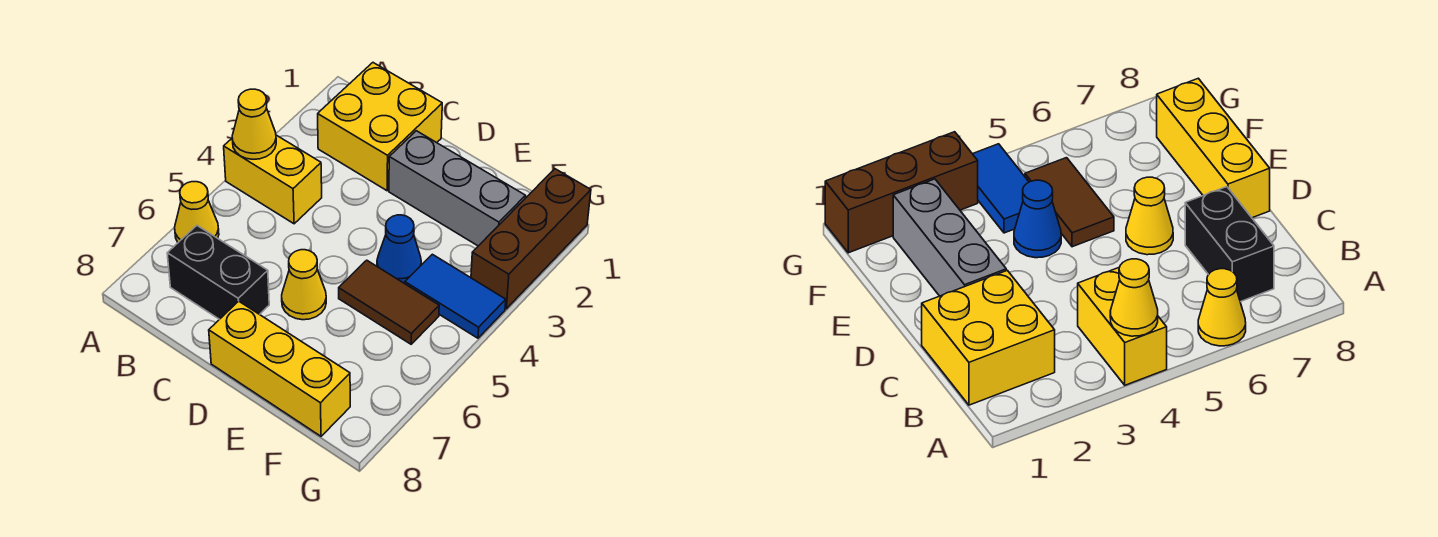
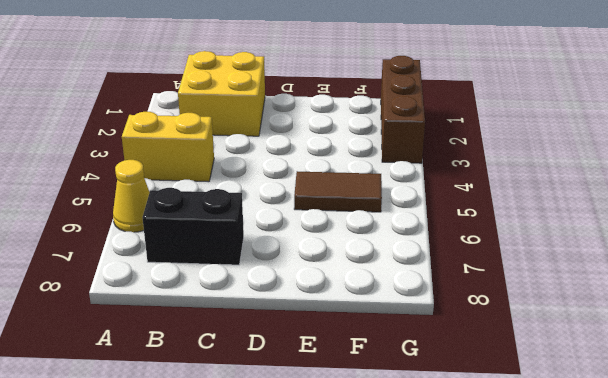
none -> grey brick D2:F2 level 1
none -> yellow cone D6 level 1
none -> yellow brick D8:F8 level 1

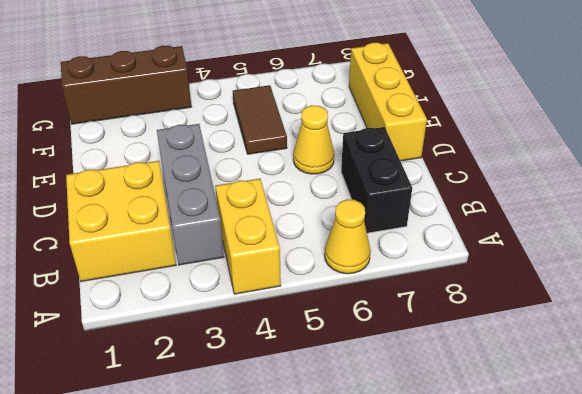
grey brick B3:D3 level 1 -> grey brick D2:F2 level 1
none -> blue cone E4 level 1
none -> blue tile F4:G4 level 1
none -> yellow cone A4 level 2

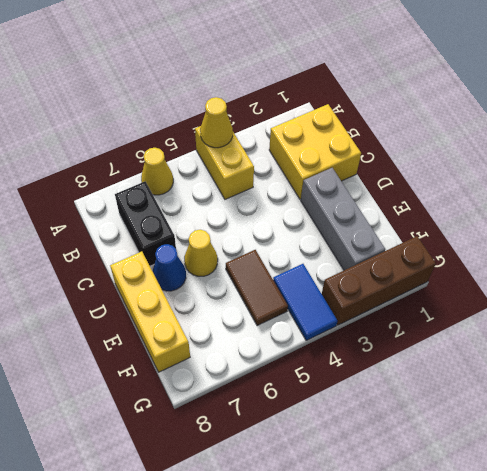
blue cone D7 level 1 -> blue cone E4 level 1

